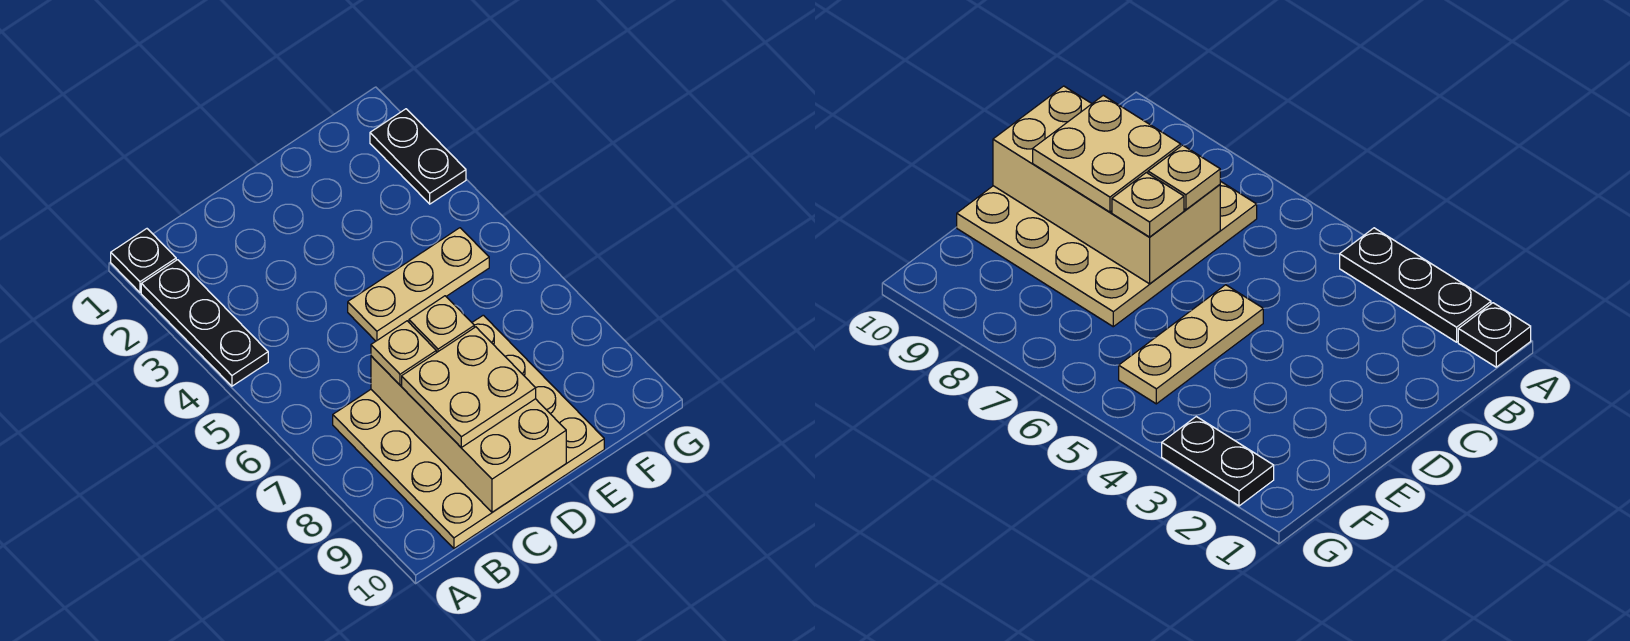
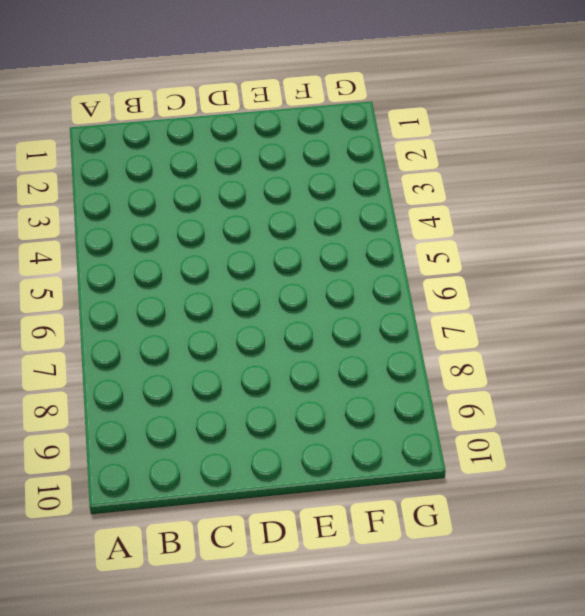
none -> black plate A1 level 1
none -> black plate A2:A4 level 1

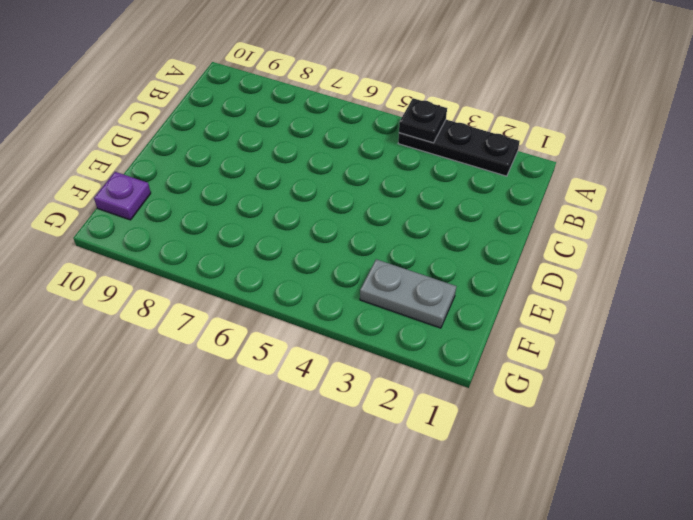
black plate A4 level 2 -> black plate A1 level 1
grey plate F2:F3 level 1 -> none
purple plate F10 level 1 -> none
none -> tan plate B7:E10 level 1
none -> tan plate D5:F5 level 1

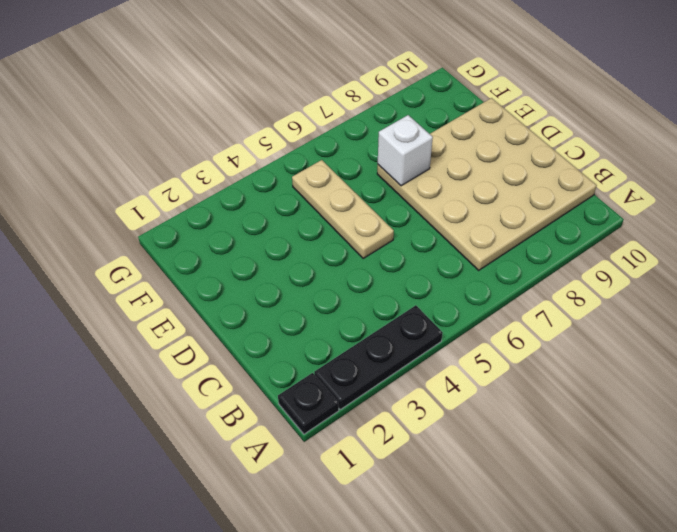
white brick E7 level 2 -> none
none -> black plate G2:G3 level 1
none -> tan brick C7:D10 level 2

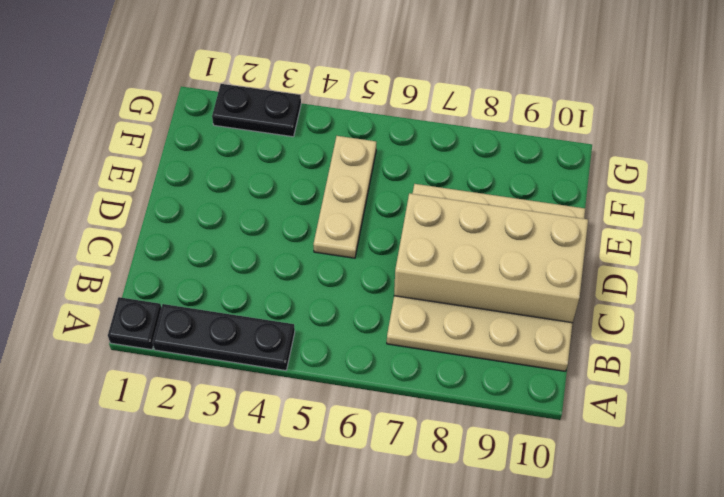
none -> tan plate C7 level 3
none -> tan plate C8:D9 level 3

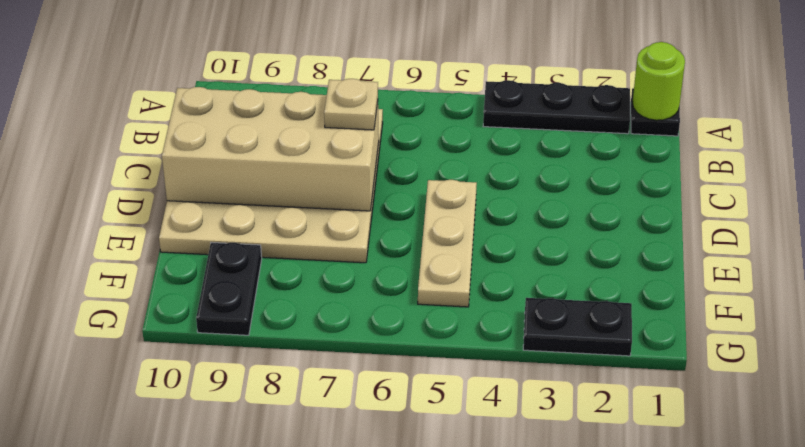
lime round brick A1 level 2 -> none
black plate F9:G9 level 1 -> none
none -> tan plate C8:D9 level 3
none -> tan plate D7 level 3

